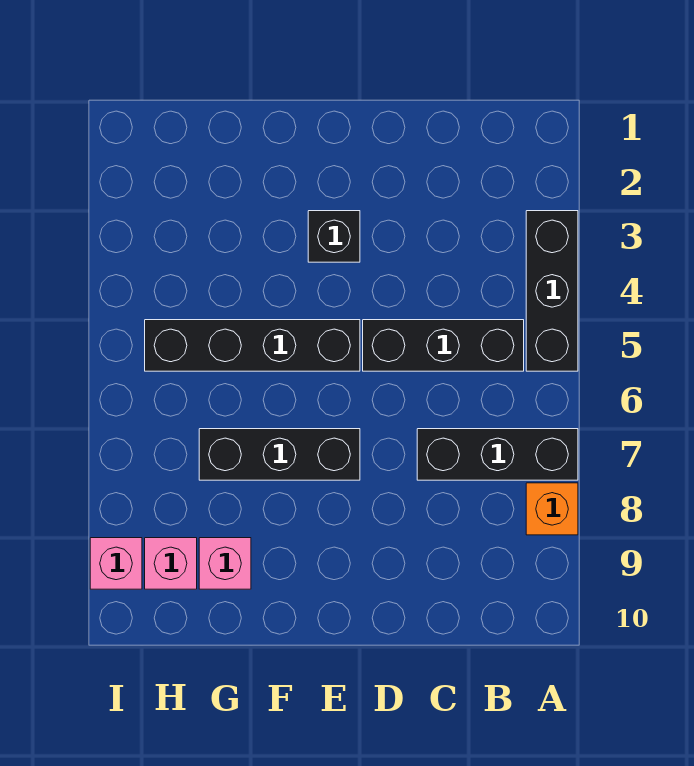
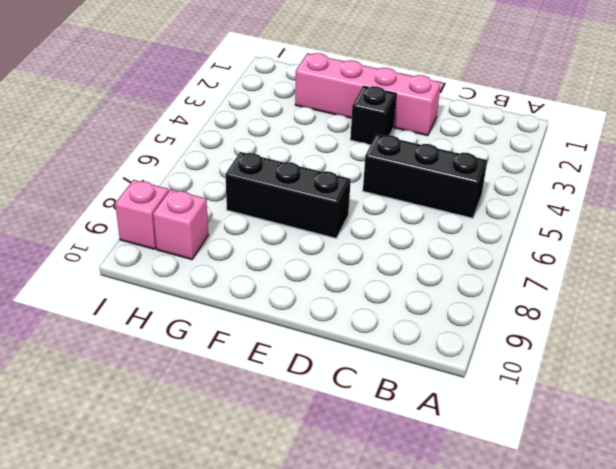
pink brick D2:G2 level 1 -> none
none -> black brick A3:A5 level 1
none -> black brick A7:C7 level 1

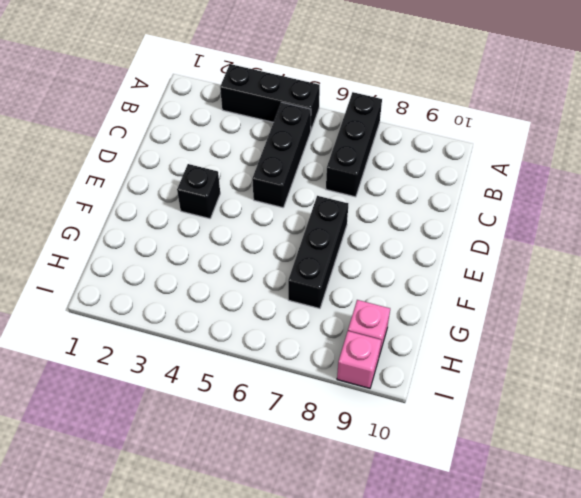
none -> orange brick A8 level 1
none -> black brick E5:H5 level 1

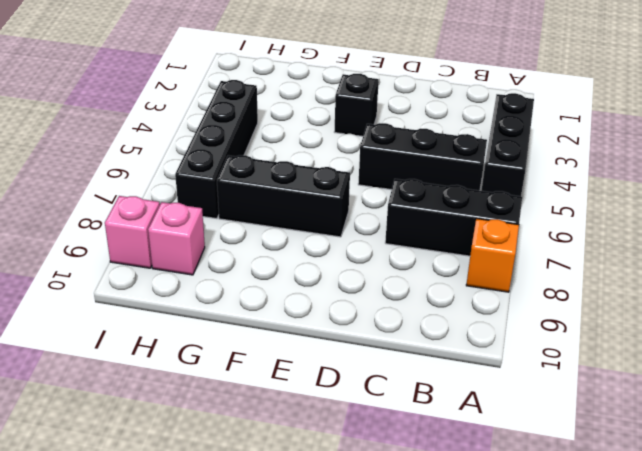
black brick H4:H7 level 1 -> black brick E5:H5 level 1
none -> pink brick G9 level 1

